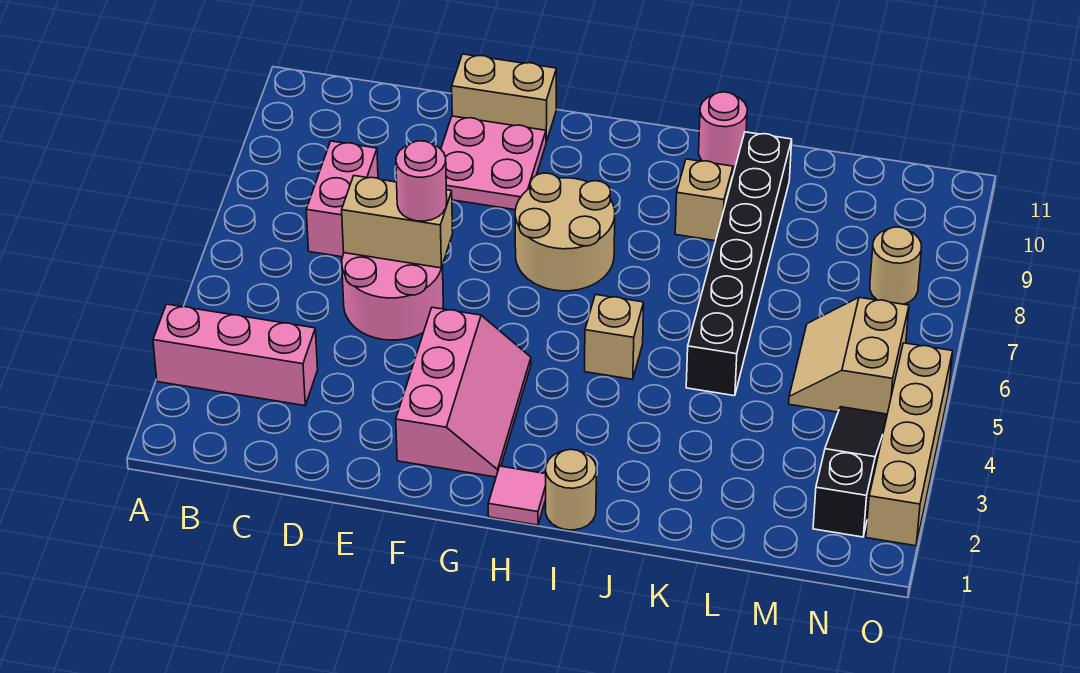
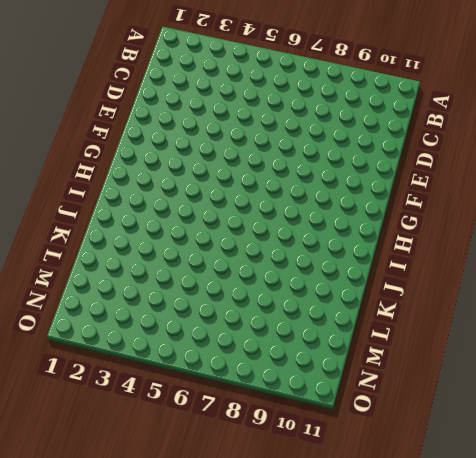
none -> pink brick A3:C3 level 1
none -> pink brick C7:C8 level 1
none -> pink round brick D5:E6 level 1

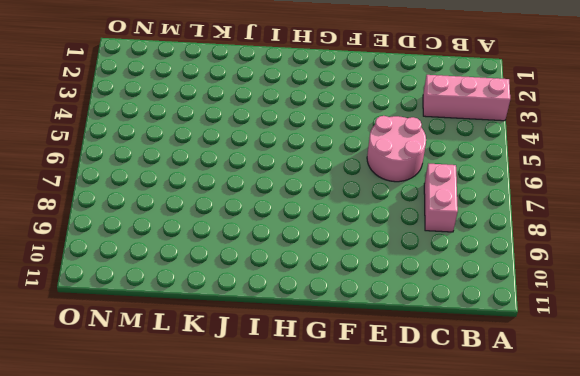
none -> pink plate E9:F10 level 1
none -> tan brick E11:F11 level 1
none -> pink slope F2:G4 level 1 top F

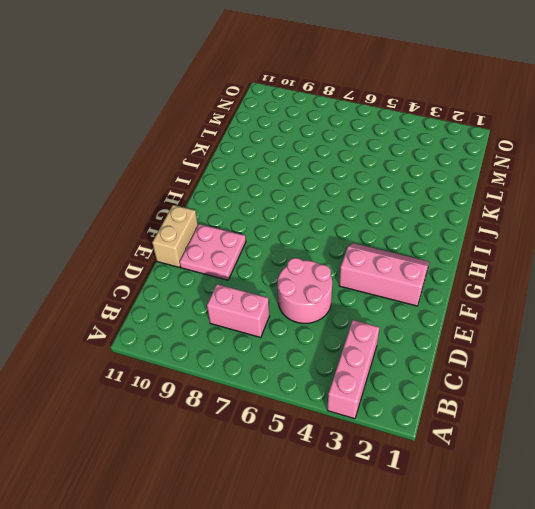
none -> tan round brick G7:H8 level 1
none -> pink tile H1 level 1
none -> tan round brick I1 level 1

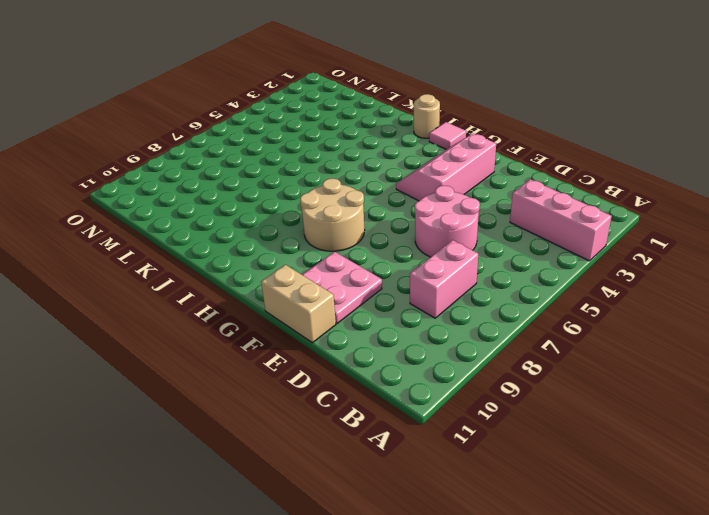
none -> tan brick I5 level 1
none -> tan brick J9 level 1
none -> pink round brick J11 level 1

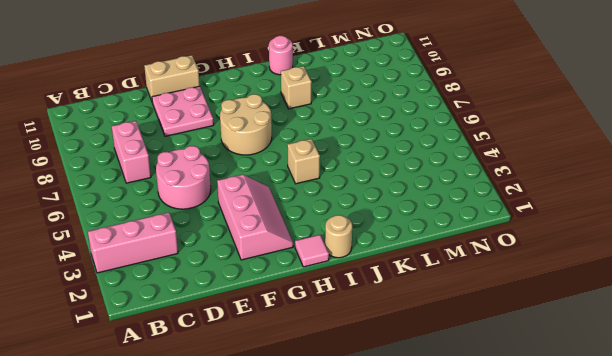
none -> black brick K5:K10 level 1
none -> tan slope M5:N6 level 1 top N
none -> black slope N2:N4 level 1 top 2

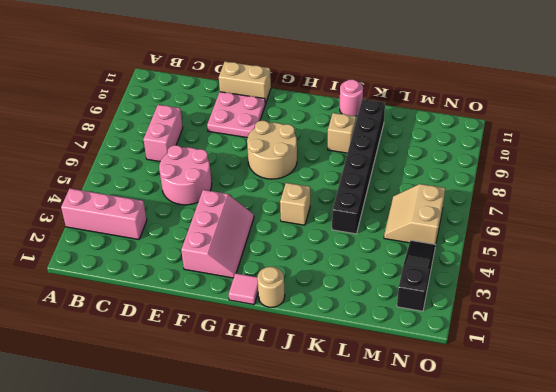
none -> tan round brick N8 level 1
none -> tan brick O2:O5 level 1
none -> tan brick D6:E6 level 2

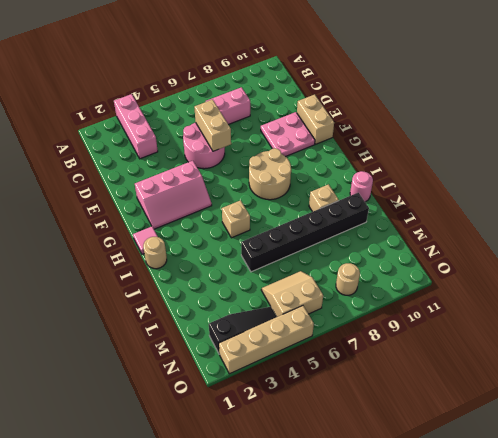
none -> pink round brick E6 level 3

